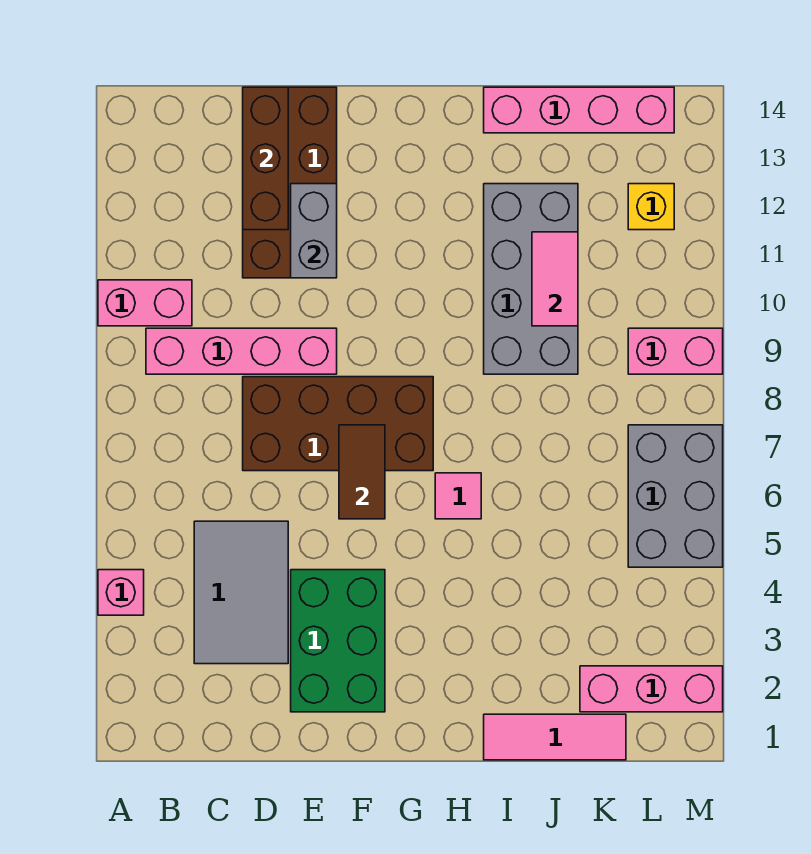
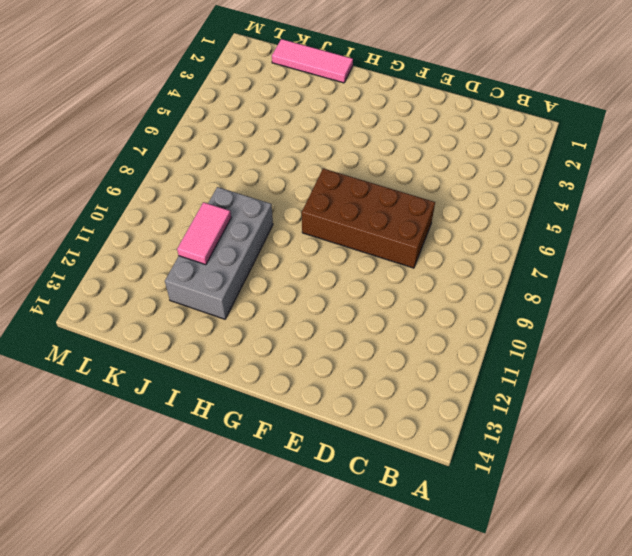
none -> pink brick A4 level 1
none -> pink brick A10:B10 level 1
none -> pink brick B9:E9 level 1

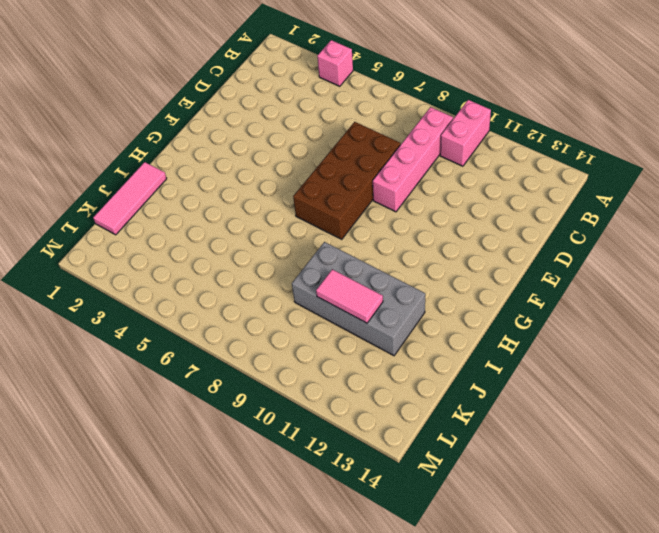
none -> grey tile C3:D5 level 1
none -> brown brick D11:E14 level 1
none -> green brick E2:F4 level 1

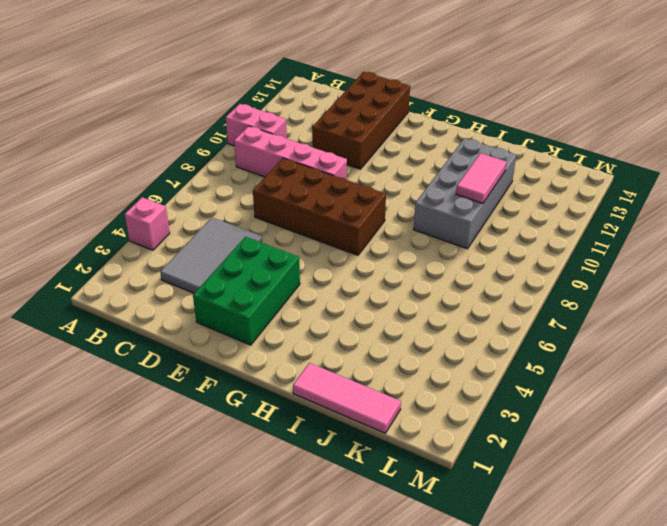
none -> pink tile H6 level 1
none -> pink brick I14:L14 level 1
none -> pink brick K2:M2 level 1

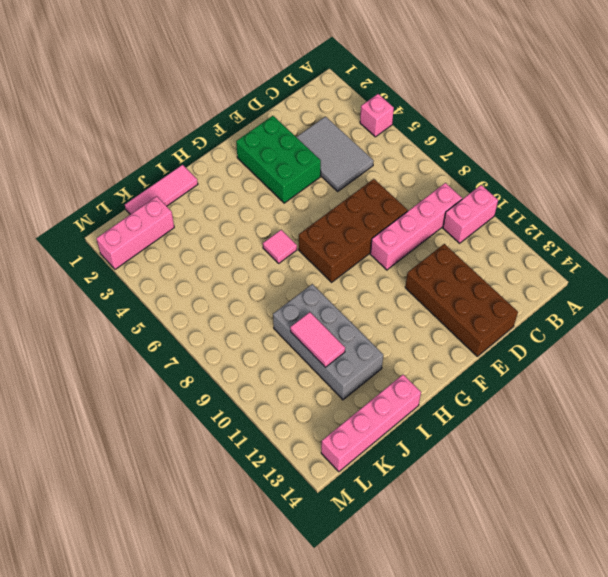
none -> grey brick L5:M7 level 1
none -> pink brick L9:M9 level 1
none -> yellow brick L12 level 1

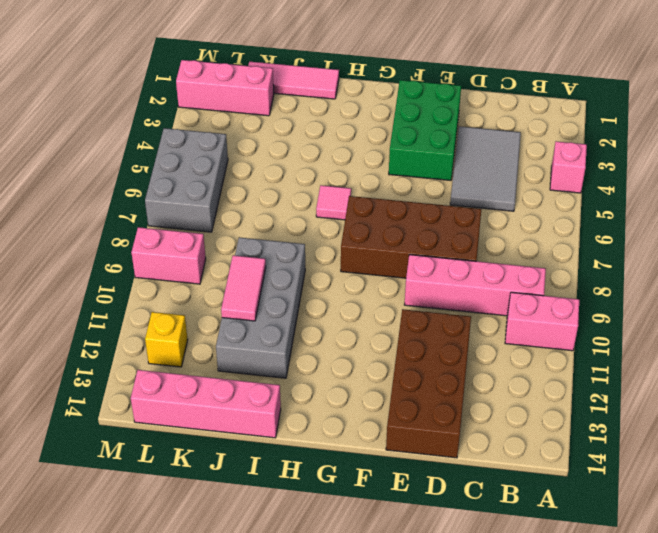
none -> brown brick D12:D14 level 2
none -> grey brick E11:E12 level 2
none -> brown tile F6:F7 level 2

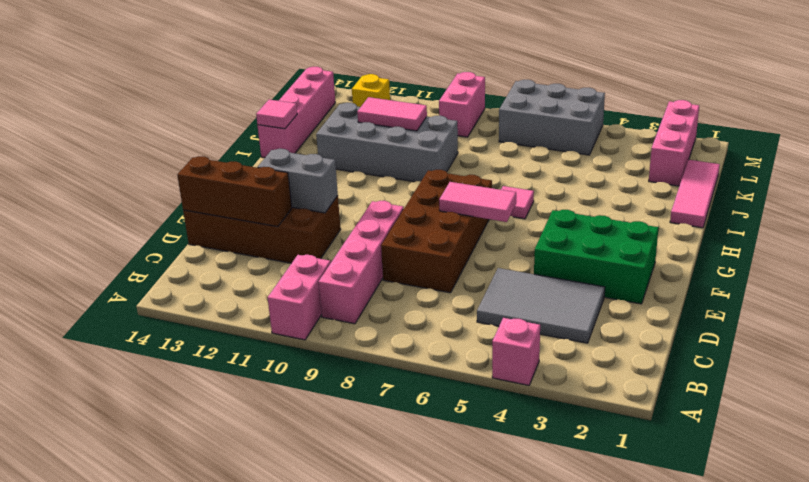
pink tile F6:F7 level 2 -> brown tile F6:F7 level 2
pink tile I14 level 2 -> none

